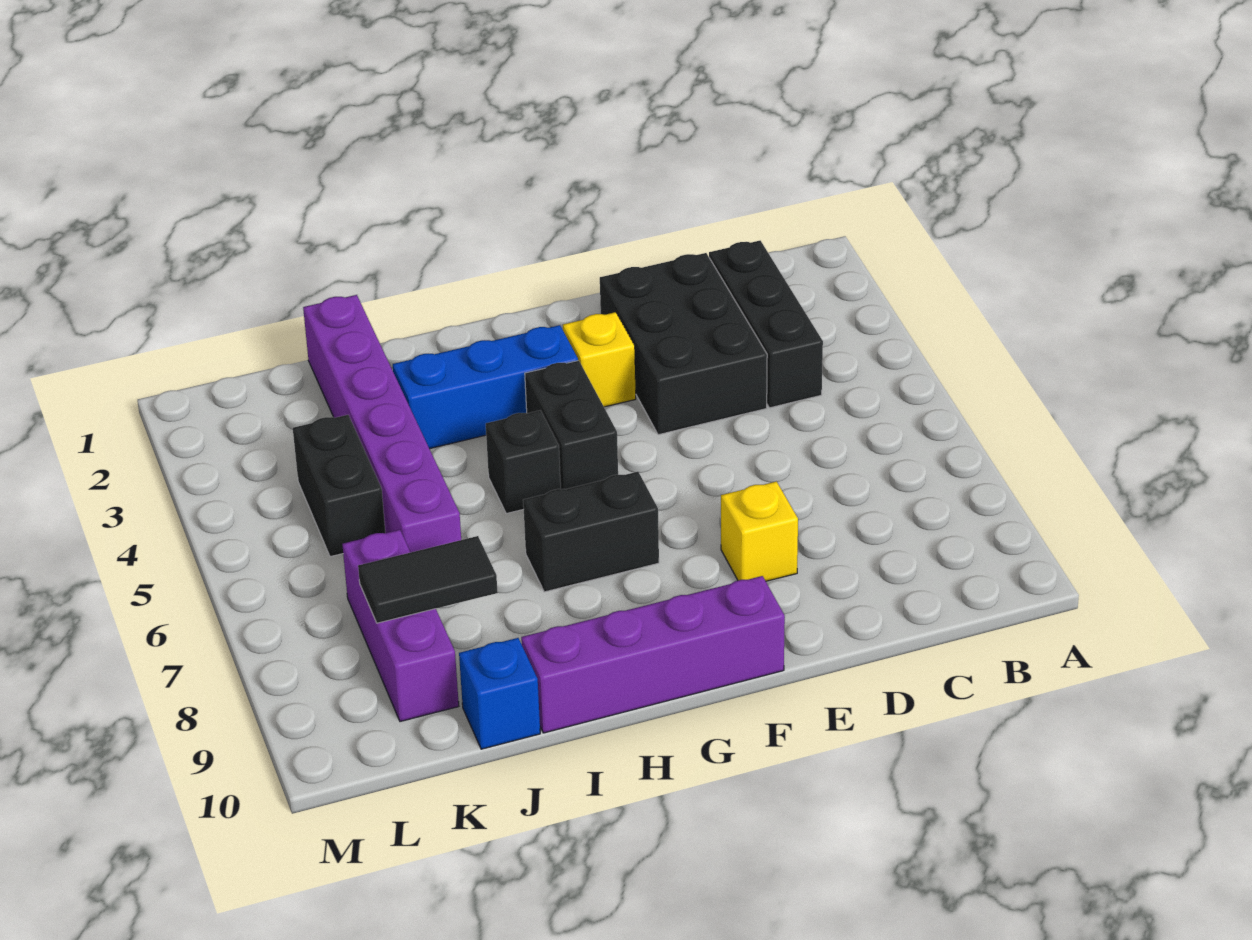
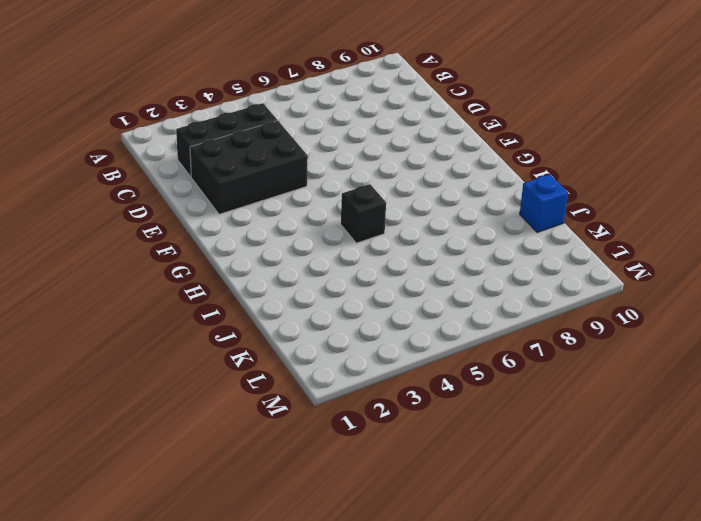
none -> yellow brick E8 level 1
none -> yellow brick F3 level 1
none -> purple brick F10:I10 level 1

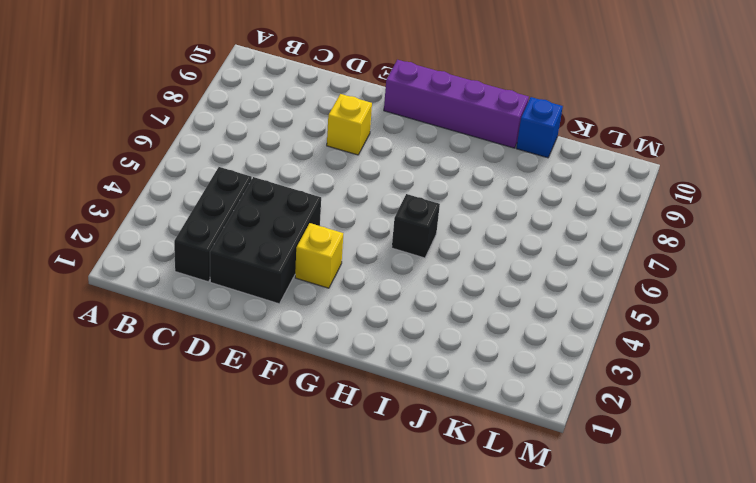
none -> blue brick G3:I3 level 1
none -> black brick G4:G5 level 1
none -> black brick G7:H7 level 1

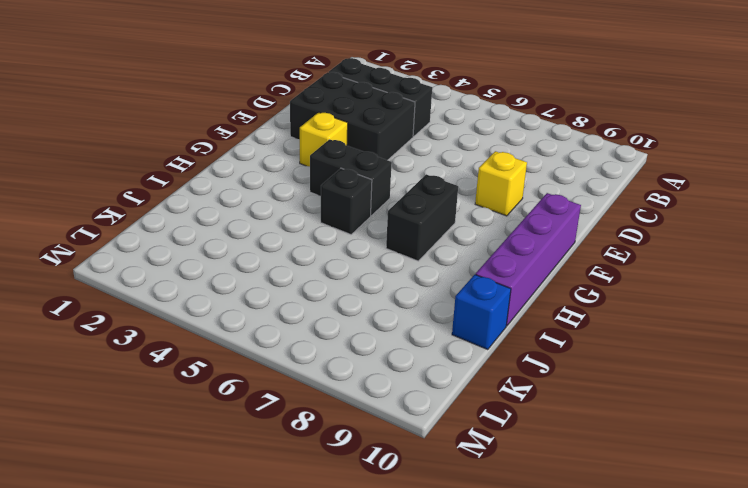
none -> blue brick G3:I3 level 1
none -> purple brick J1:J6 level 1
none -> black brick K4:K5 level 1

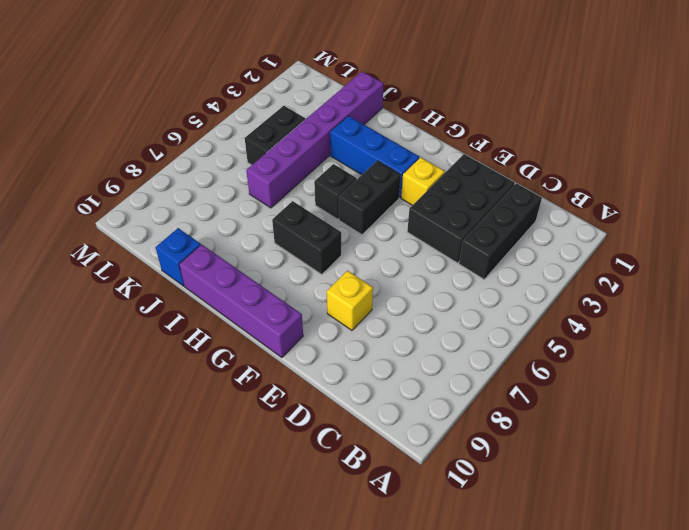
none -> purple brick K7:K9 level 1
none -> black tile J8:K8 level 2

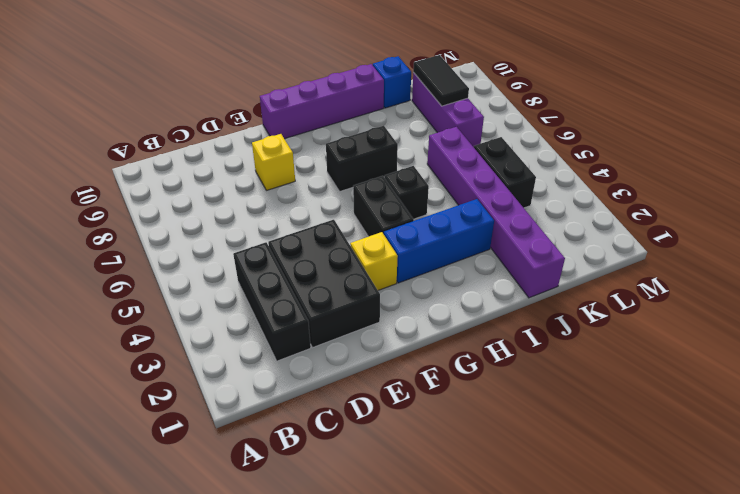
black tile K8:K9 level 2 -> black tile J8:K8 level 2

